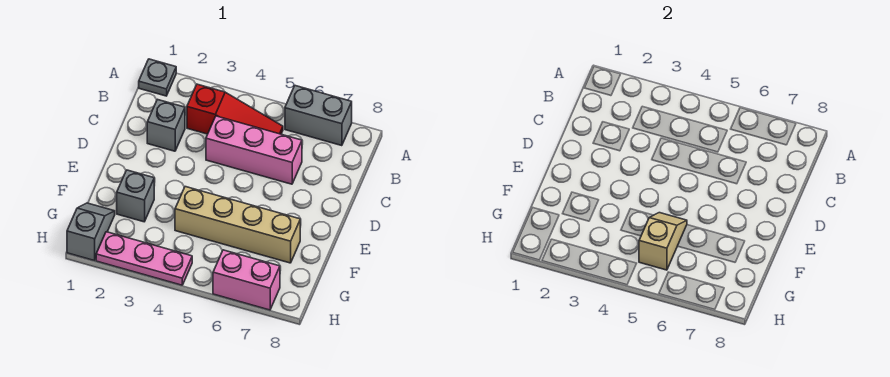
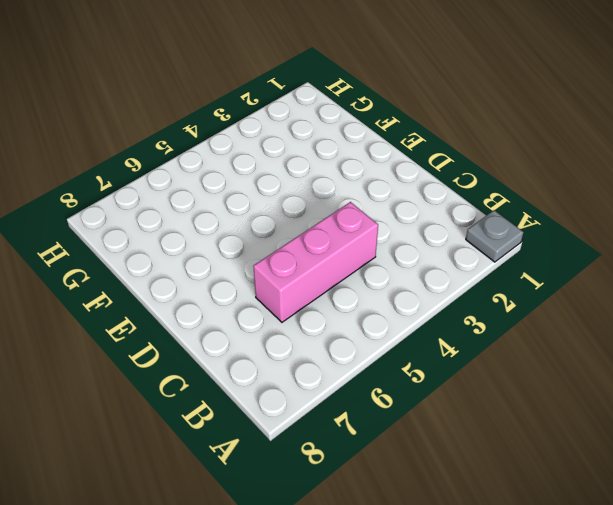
none -> grey brick A6:A7 level 1
none -> red slope B3:B5 level 1 top 3

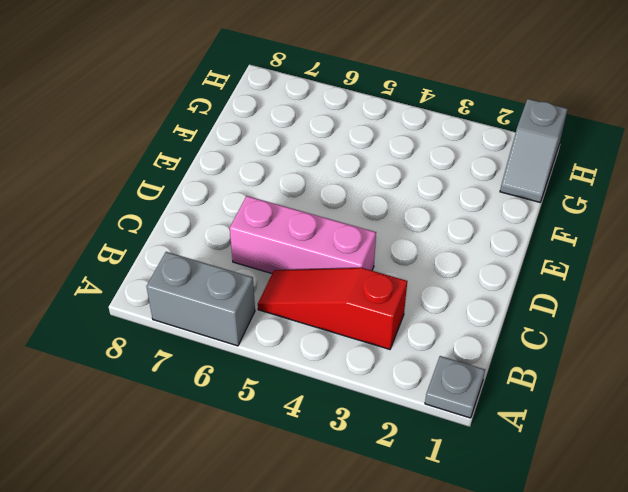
none -> grey brick C2 level 1
none -> grey brick F2 level 1

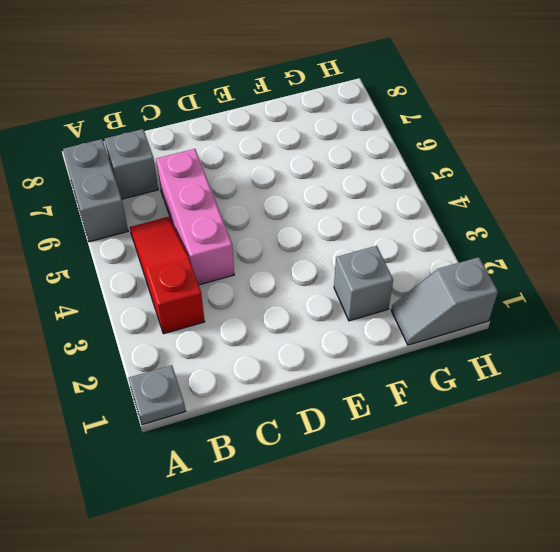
grey brick B7 level 1 -> grey brick C2 level 1
none -> tan brick F4:F7 level 1
none -> pink plate H2:H4 level 1

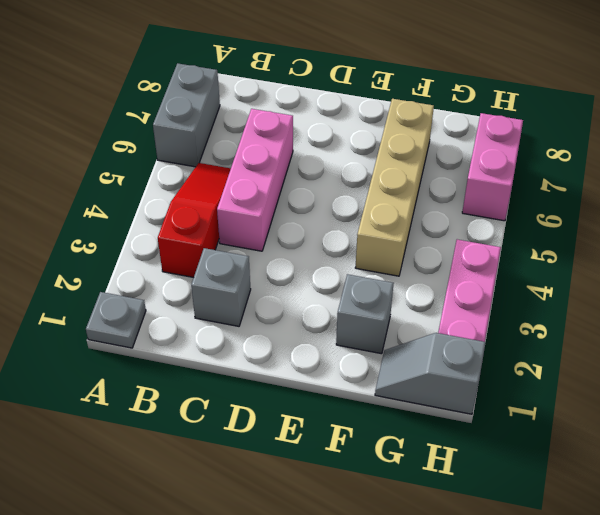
none -> tan slope F5:G5 level 2 top G

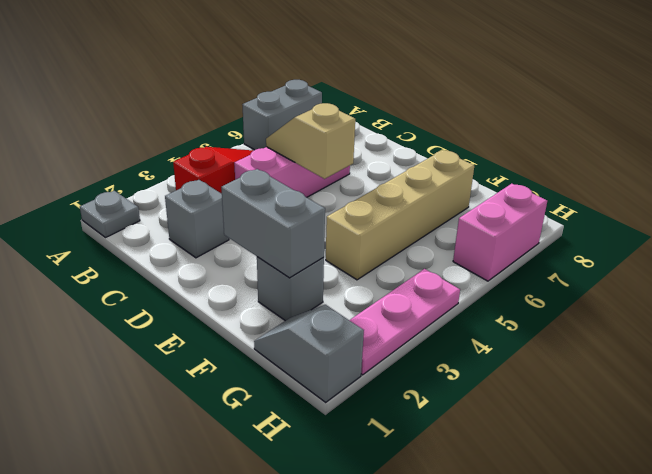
tan slope C5:D5 level 2 top D -> tan slope F5:G5 level 2 top G
grey brick E2:F2 level 2 -> none

